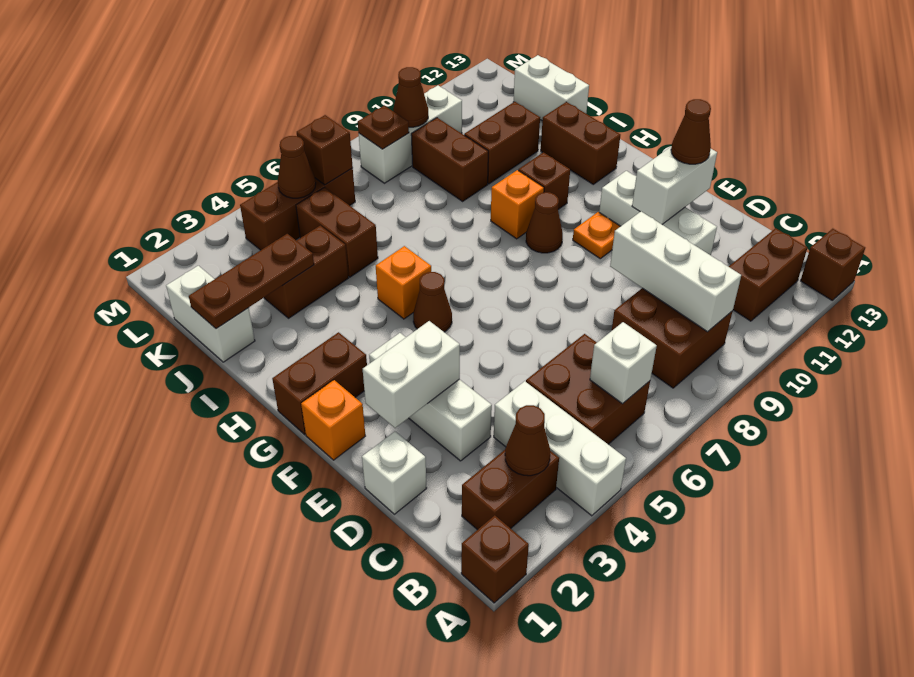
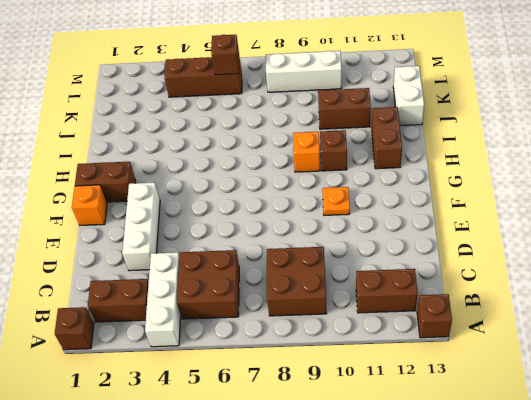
none -> white brick D1 level 1
none -> white brick D11:F11 level 1
none -> brown cone G5 level 1
none -> brown cone G9 level 1

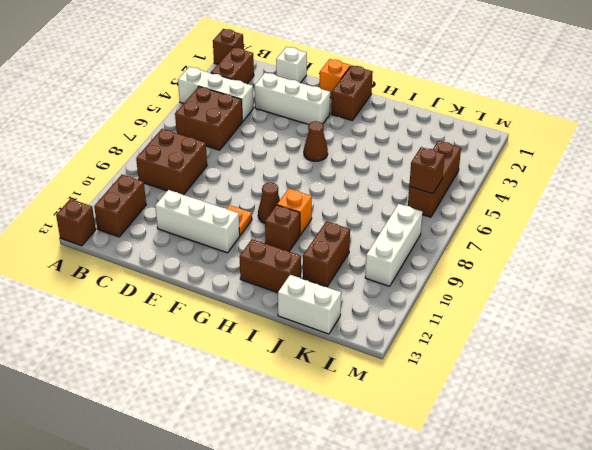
none -> orange brick H5 level 1
none -> white brick J1:K1 level 1
none -> brown brick J3:J4 level 1
none -> brown brick J5:K5 level 1

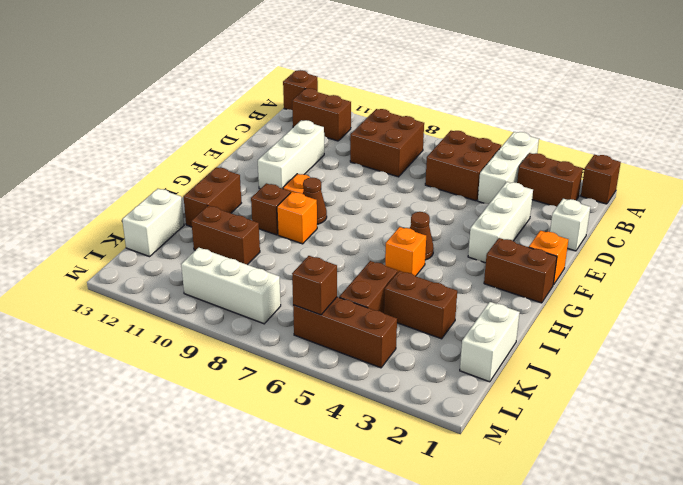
none -> brown brick J9:K9 level 1
none -> brown cone B3 level 2
none -> white brick B6 level 2
none -> white brick B9:D9 level 2

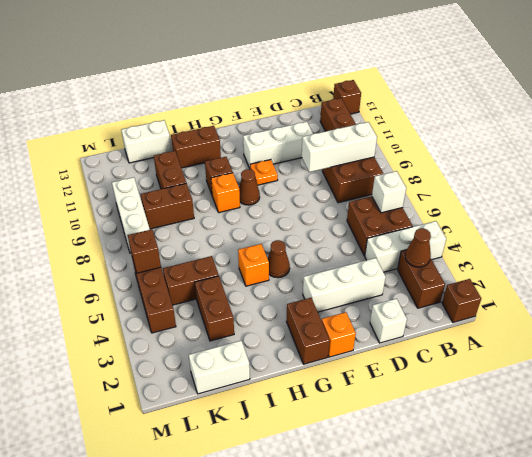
none -> white brick E2:E3 level 2
none -> white brick E11:E12 level 2
none -> brown plate J1:J3 level 2
none -> brown cone L5 level 2

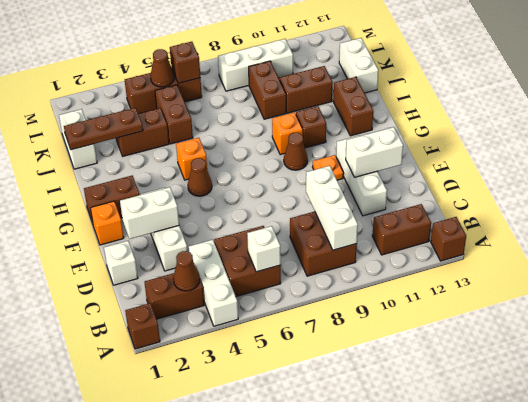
none -> brown plate L8 level 2
none -> brown cone L9 level 2
none -> brown cone E12 level 3

